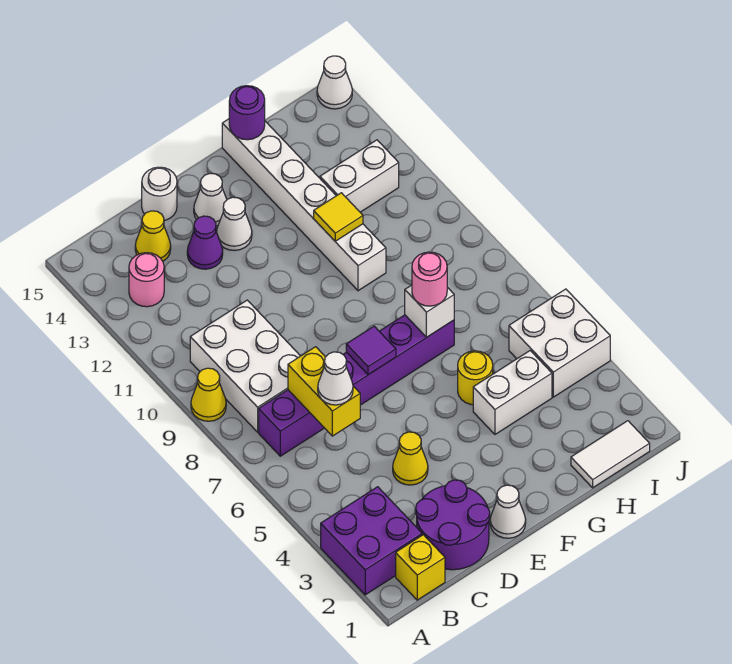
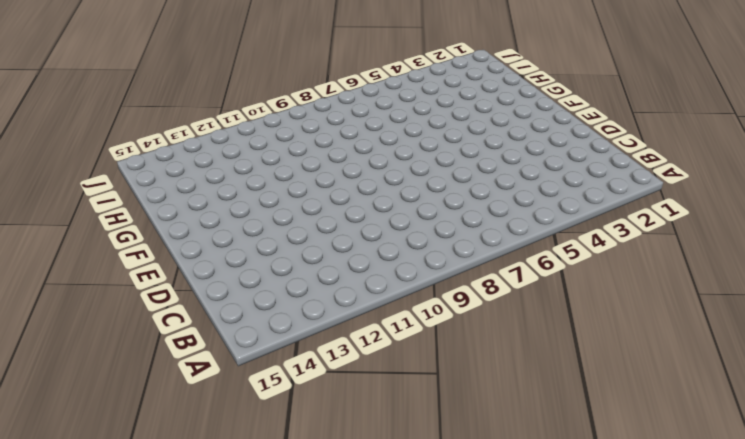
none -> purple brick A2:B3 level 1
none -> yellow cone A9 level 1
none -> yellow brick B1 level 1

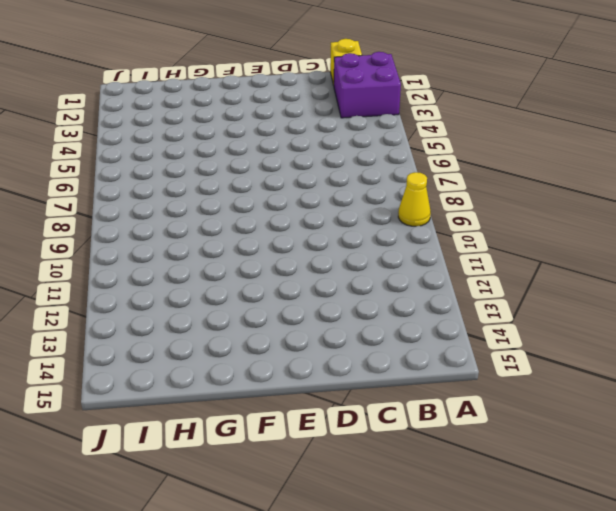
none -> purple brick B7:G7 level 1
none -> white brick B8:C10 level 1
none -> pink round brick B13 level 1

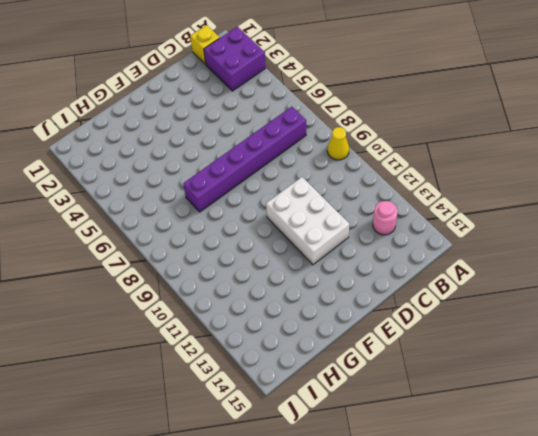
white brick D10:E12 level 1 -> white brick B8:C10 level 1
none -> purple round brick C1:D2 level 1
none -> yellow cone C14 level 1
none -> yellow cone D4 level 1

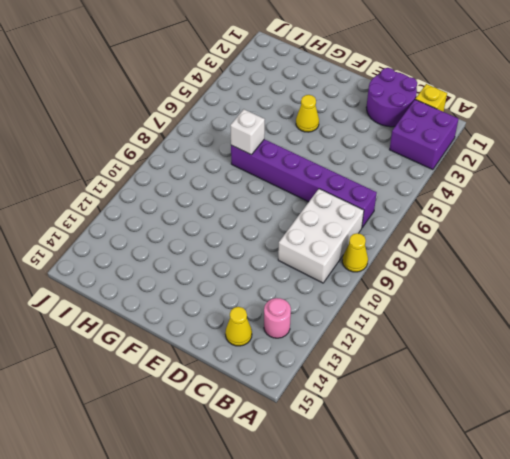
yellow cone F4 level 1 -> yellow cone D4 level 1
none -> purple cone D13 level 1
none -> white round brick D15 level 1
none -> white cone E1 level 1

